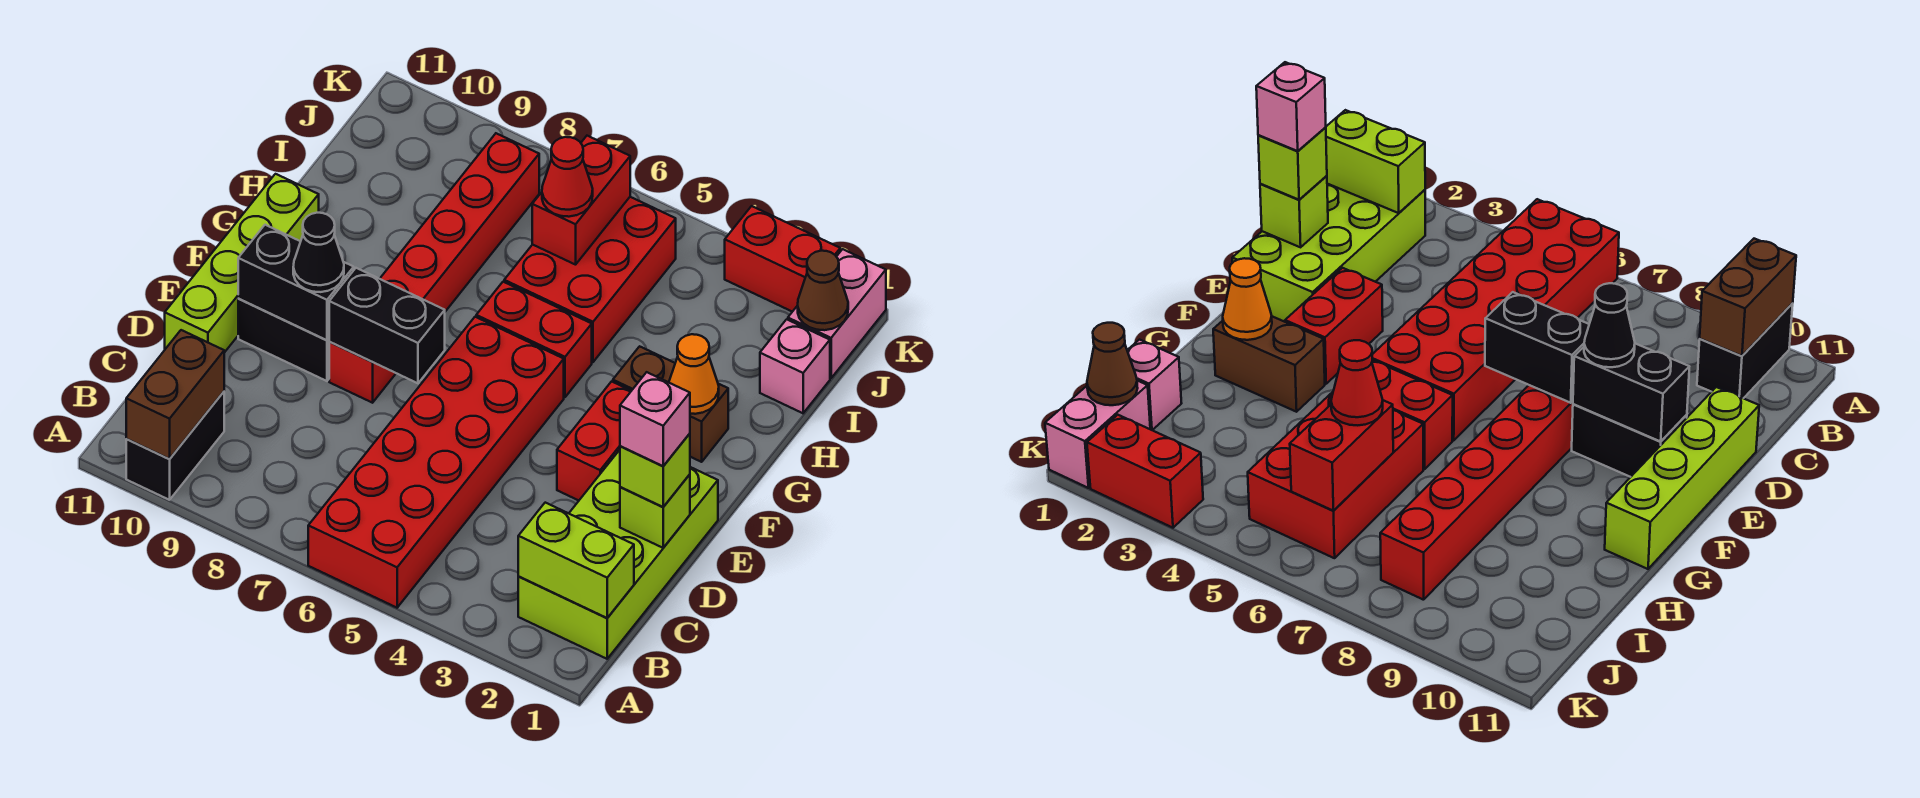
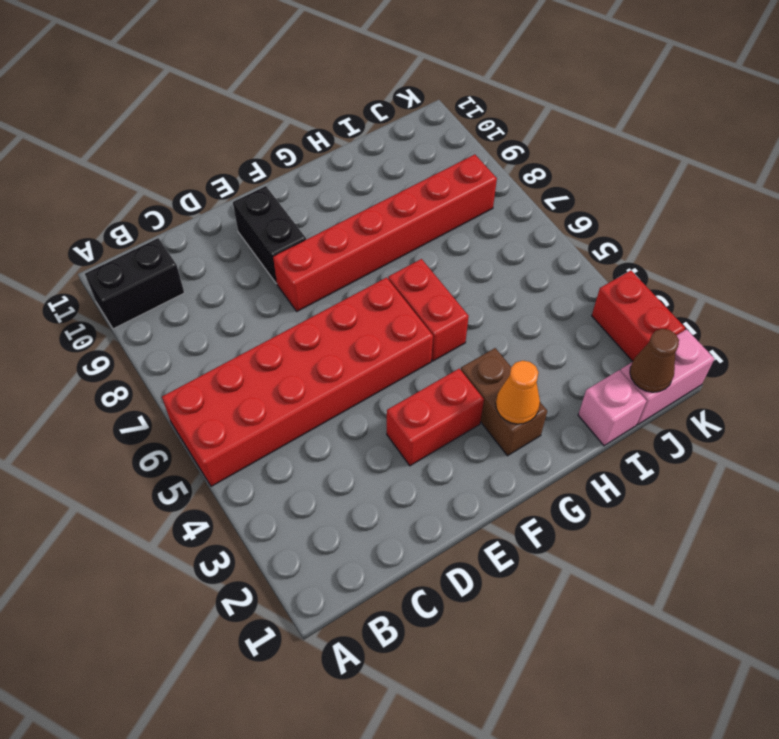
none -> lime brick B1:E2 level 1
none -> lime brick D11:G11 level 1
none -> red brick H5:J6 level 1

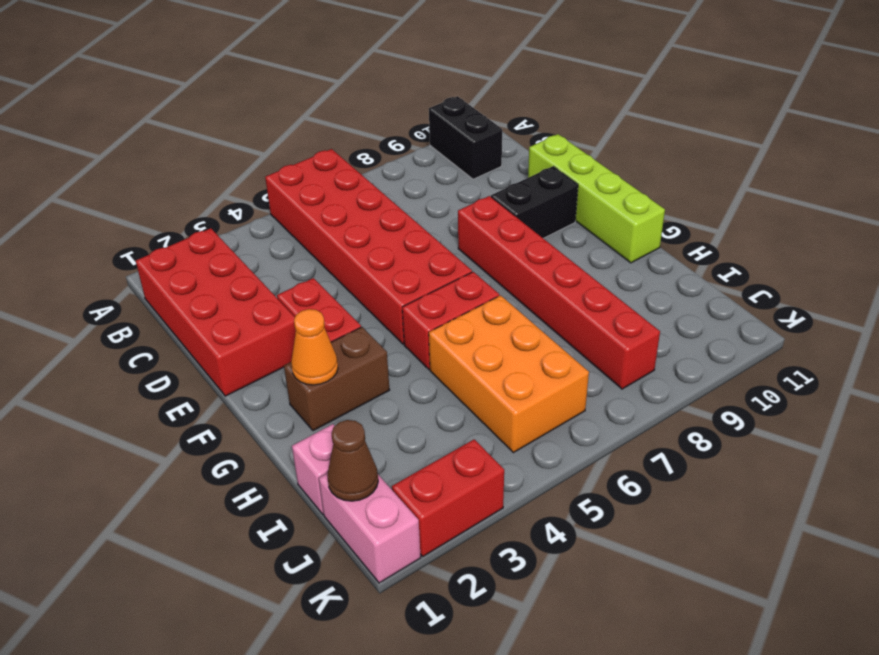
red brick B1:E2 level 1 -> lime brick B1:E2 level 1
orange brick H5:J6 level 1 -> red brick H5:J6 level 1
none -> brown brick A10:B10 level 2
none -> lime brick B1:B2 level 2
none -> lime brick D1 level 2

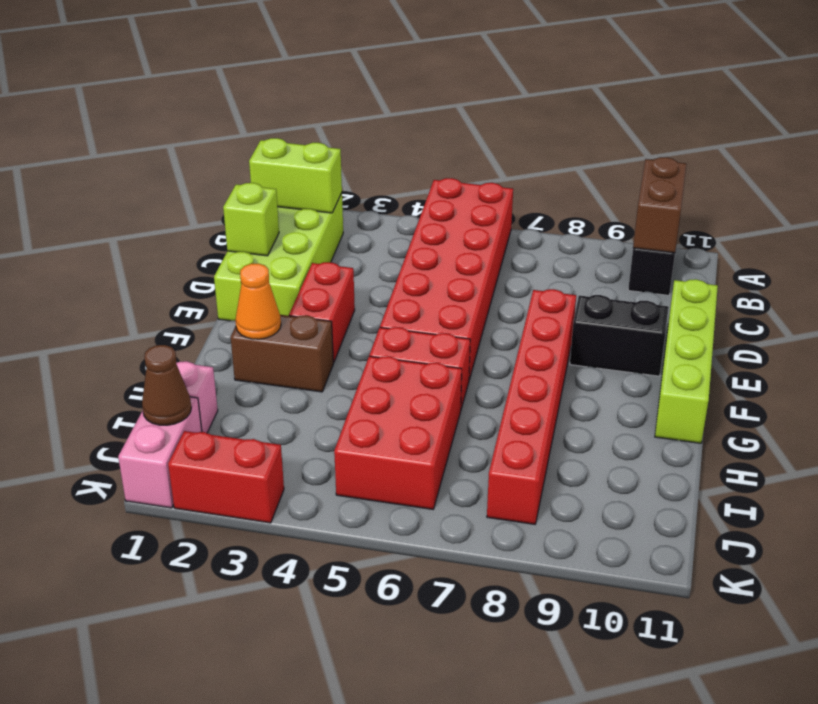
none -> black brick E7:E8 level 2
none -> black brick E9:E10 level 2
none -> red brick I6:J6 level 2

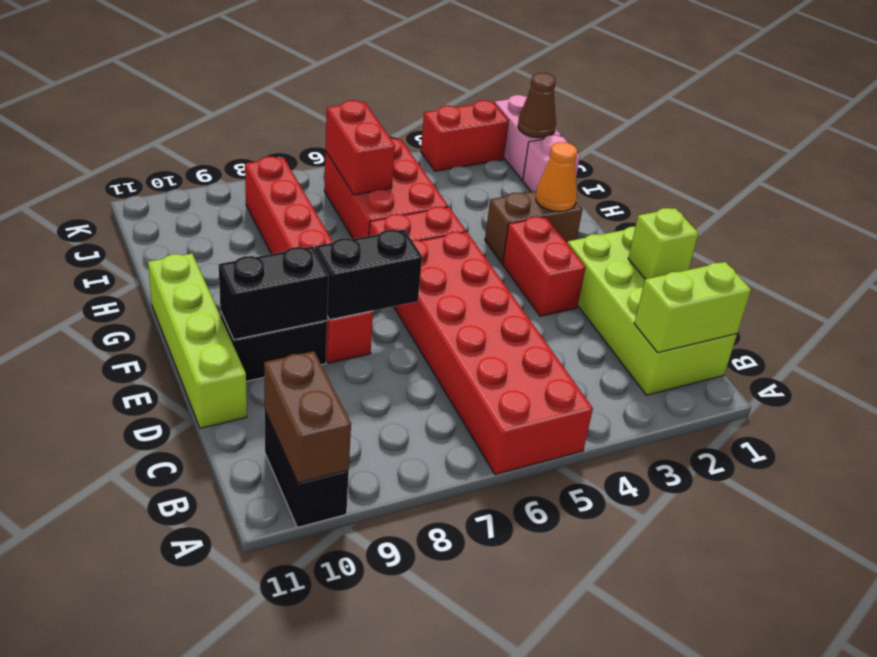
none -> lime brick D1 level 3
none -> black cone E9 level 3
none -> red cone I6 level 3

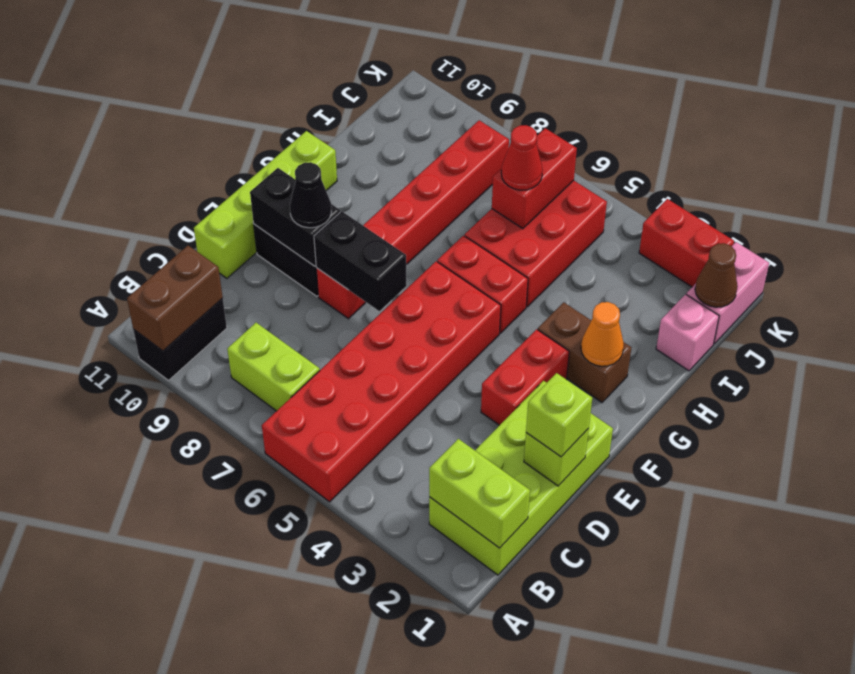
lime brick B7:B8 level 1 -> none
none -> pink brick D1 level 4

